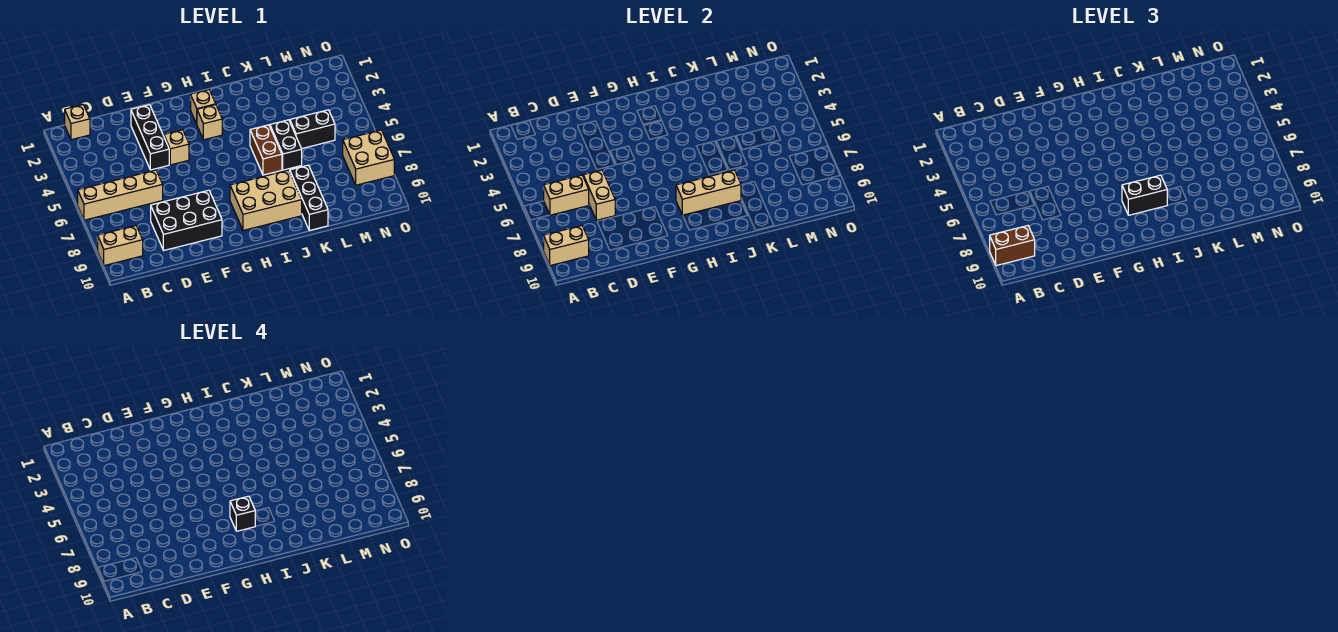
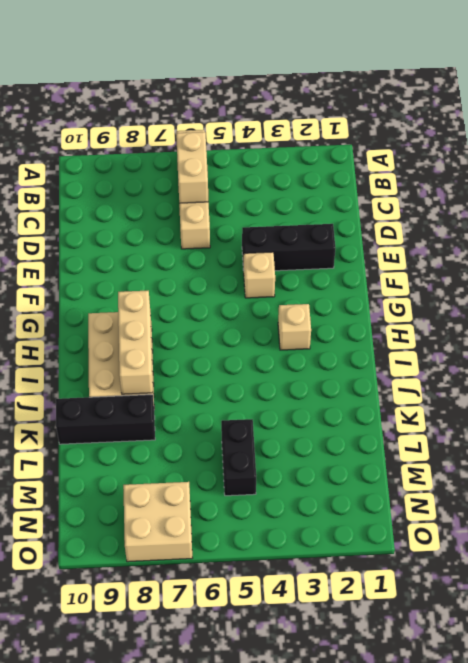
none -> tan brick A9:B9 level 1
none -> tan brick B1 level 1
none -> black brick D8:F9 level 1

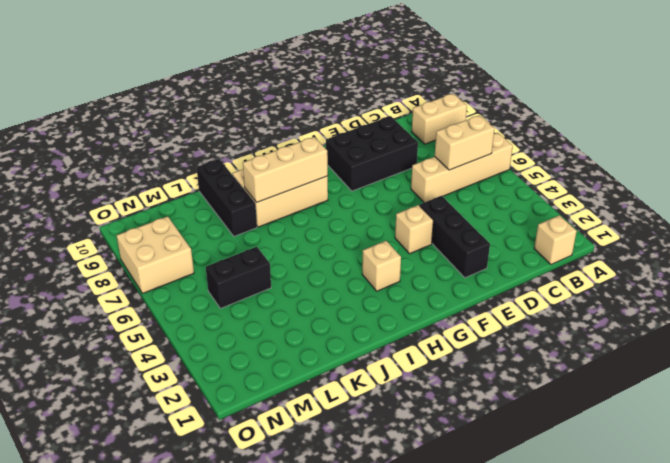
none -> tan brick H2 level 1
none -> brown brick J5:J6 level 1
none -> black brick K5:K6 level 1

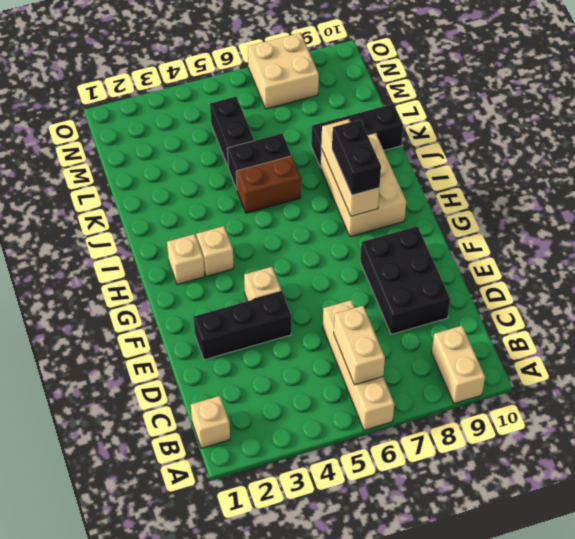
none -> tan brick A9:B9 level 2
none -> tan brick D6:D7 level 2
none -> brown brick A9:B9 level 3

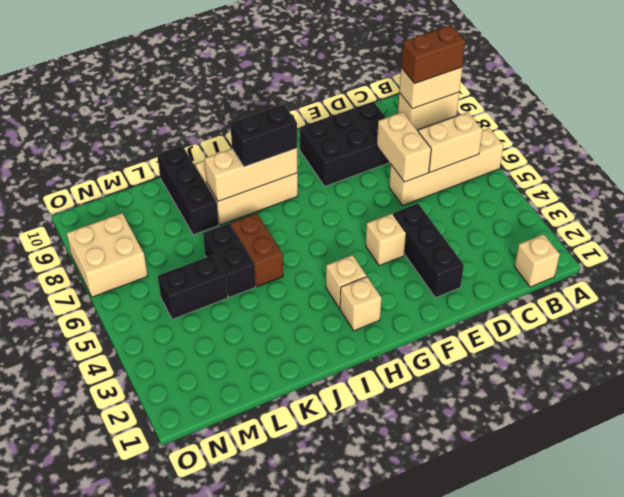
none -> black brick H8 level 4

